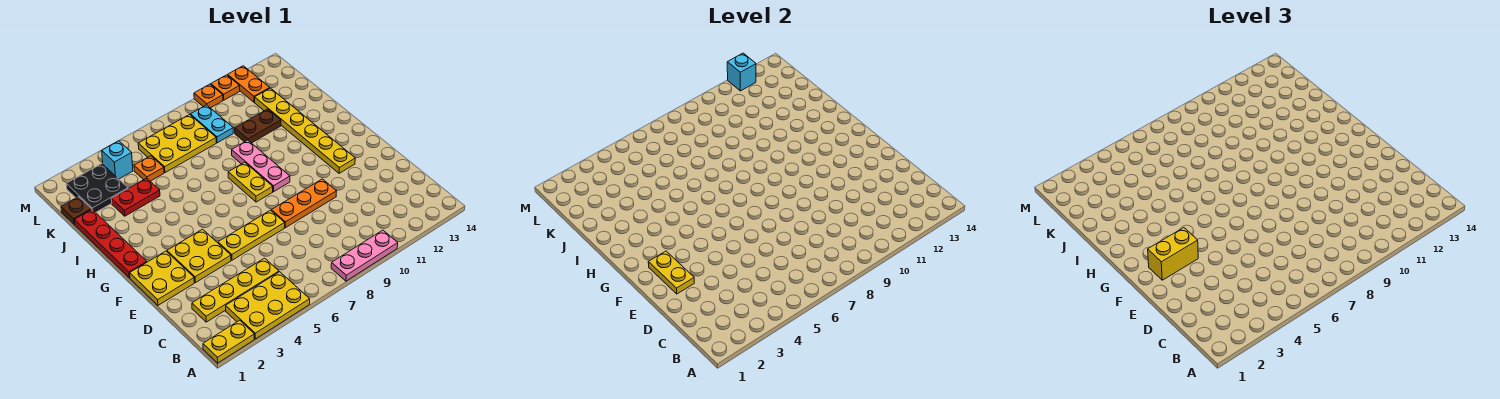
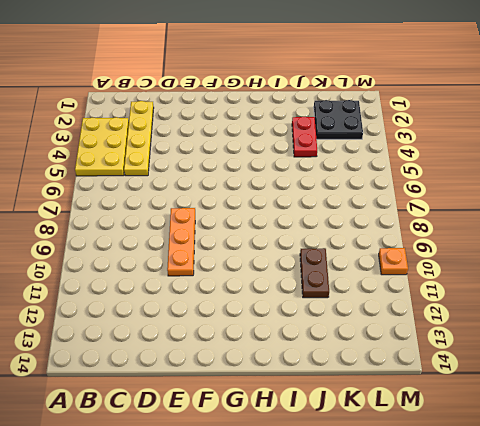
none -> yellow plate A1:A2 level 1
none -> pink plate A8:A10 level 1
none -> yellow plate E1:F2 level 1

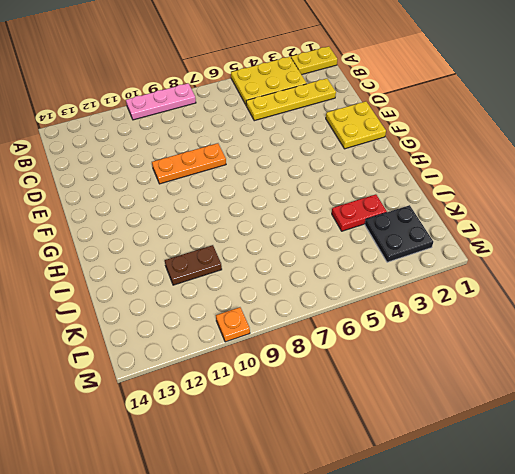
none -> yellow plate E3:F4 level 1
none -> yellow plate E5:E7 level 1
none -> yellow plate F12:K12 level 1

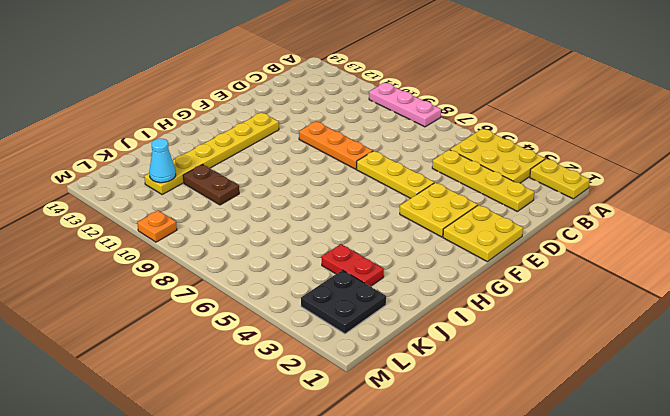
cyan cone K12 level 2 -> none
none -> red plate G1:J1 level 1
none -> yellow plate G8:H8 level 1
none -> pink plate G9:I9 level 1

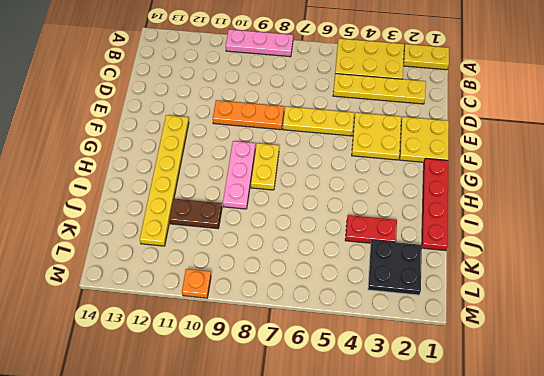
none -> brown plate K1 level 1
none -> orange plate K5 level 1
none -> yellow plate K6:L8 level 1

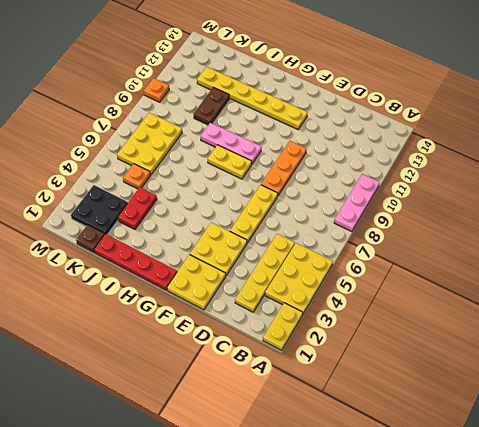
none -> cyan plate K9:L9 level 1
none -> cyan brick L4 level 1
none -> orange plate L12:M12 level 1

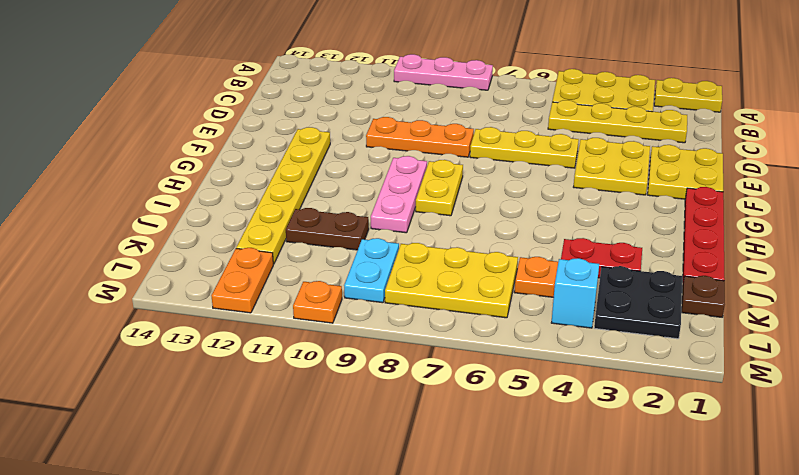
none -> orange plate M11 level 1
none -> yellow plate E2:F2 level 2
none -> cyan brick M12 level 2

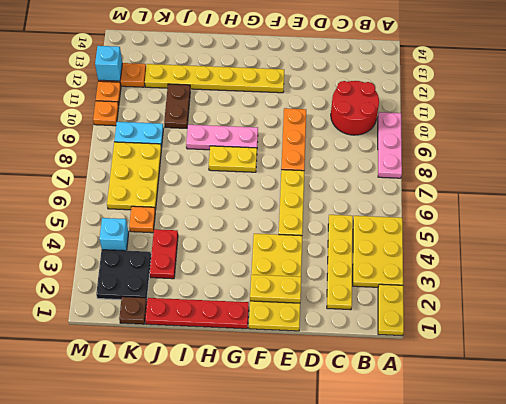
red round brick B10:C11 level 1 -> none
none -> yellow brick F2:F3 level 3

